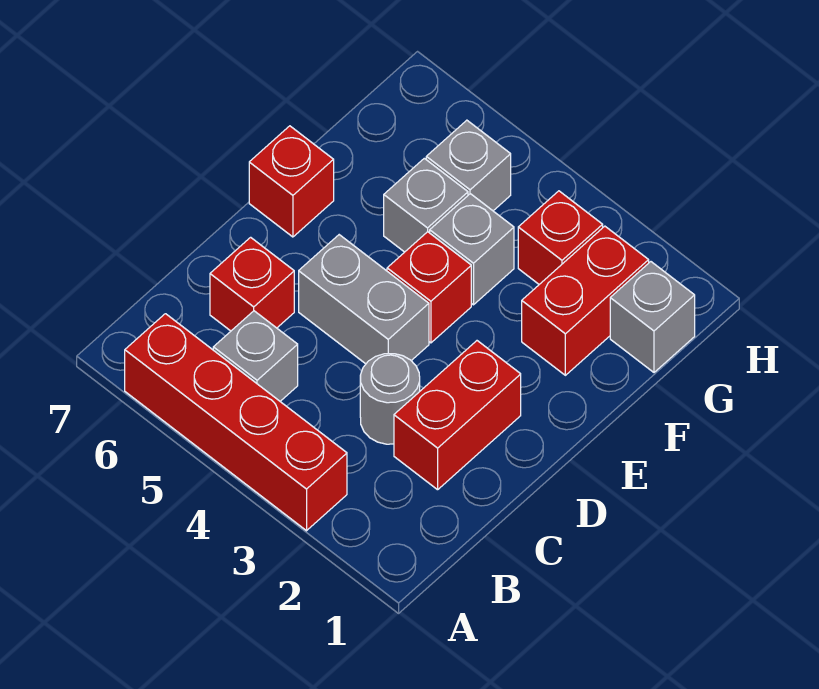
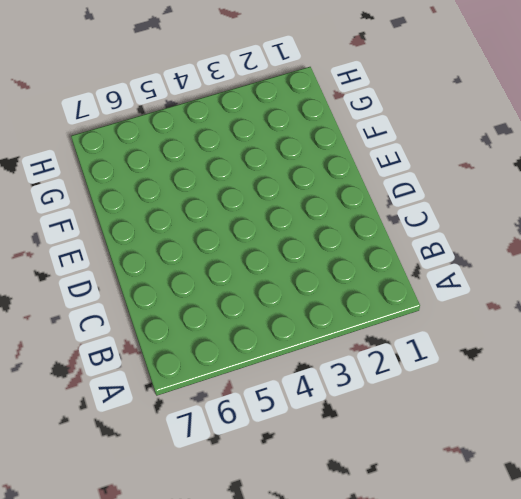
none -> red brick A3:A6 level 1
none -> grey brick B5 level 1
none -> red brick C2:D2 level 1

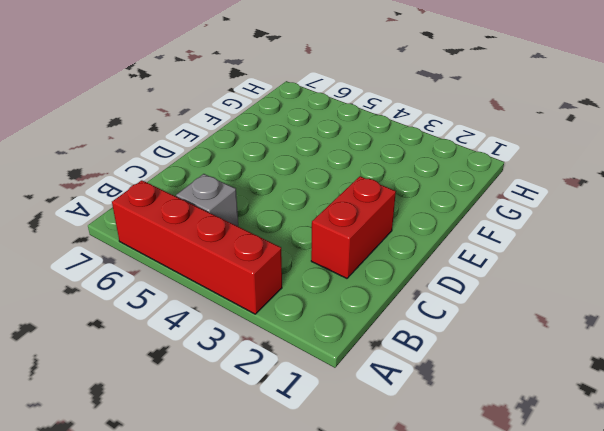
none -> grey round brick C3 level 1
none -> red brick C6 level 1
none -> grey brick D4:D5 level 1

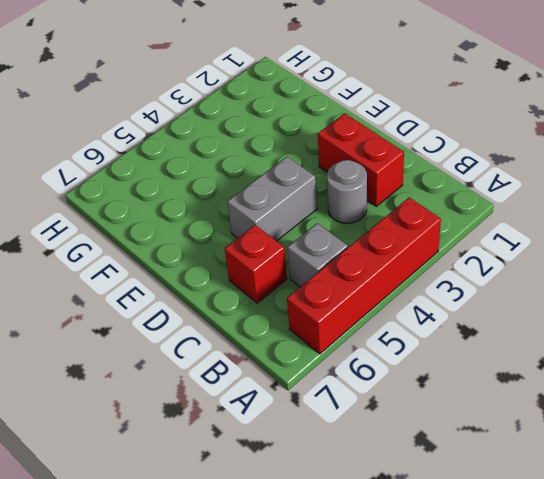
none -> red brick E4 level 1
none -> red brick E7 level 1
none -> red brick F2:G2 level 1

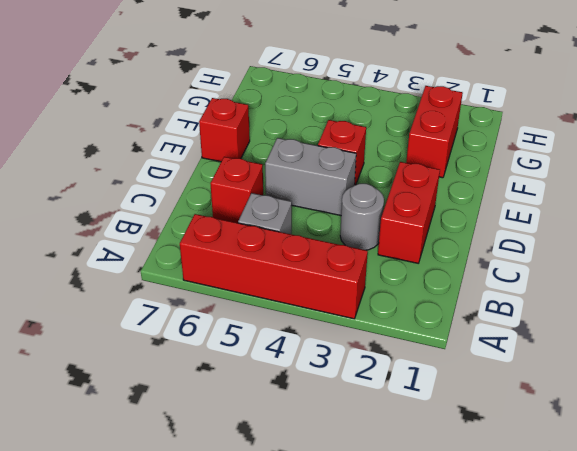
none -> grey brick F4 level 1
none -> grey brick F5 level 1
none -> grey brick G1 level 1

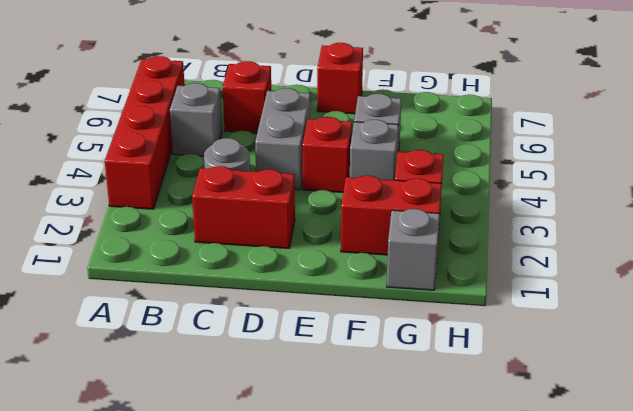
none -> grey brick G5 level 1

